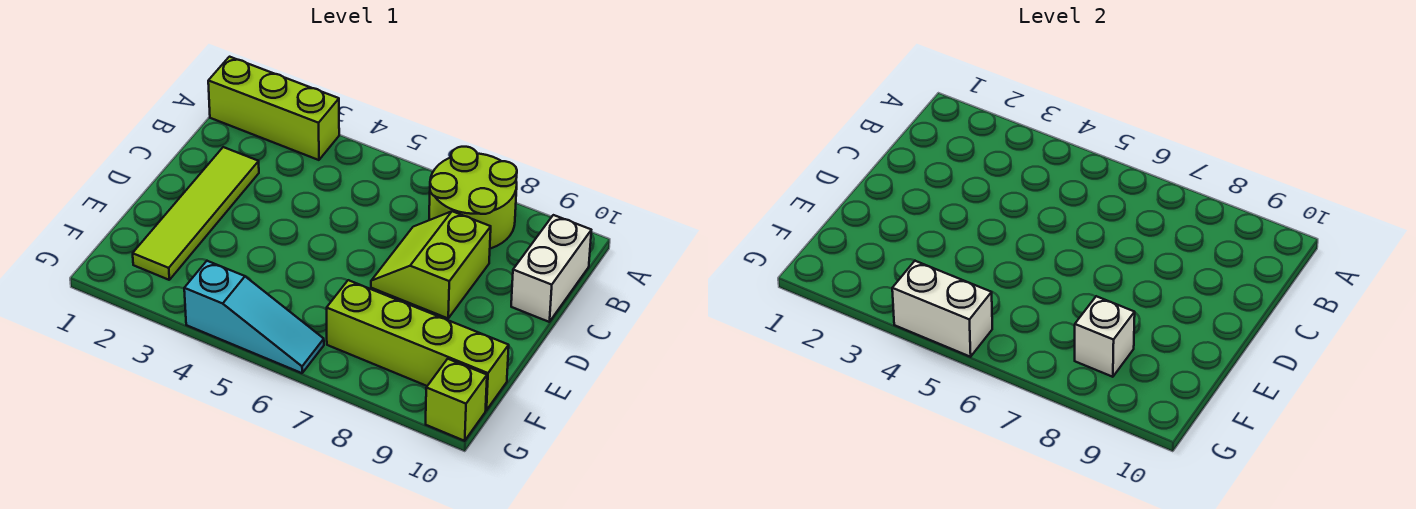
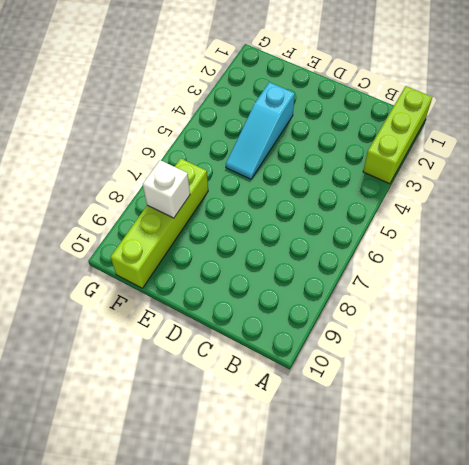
cyan slope E3:E5 level 1 top 3 -> cyan slope G4:G6 level 1 top 4
none -> lime round brick A7:B8 level 1
none -> white brick B10:C10 level 1

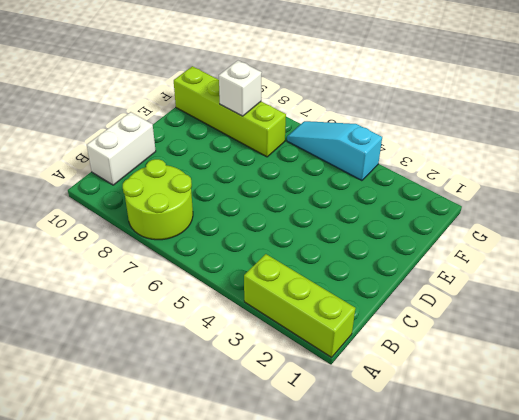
none -> lime tile C2:F2 level 1
none -> lime slope C7:D8 level 1 top 8

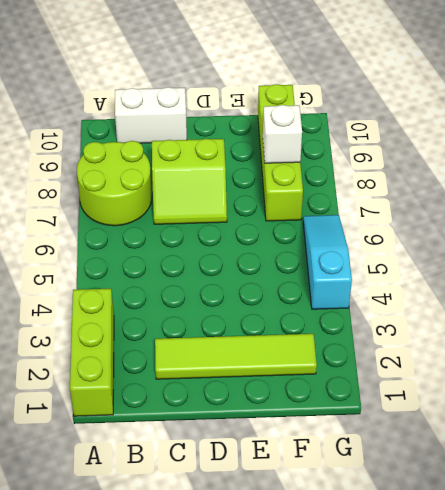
none -> lime brick G10 level 1
none -> white brick G4:G5 level 2

